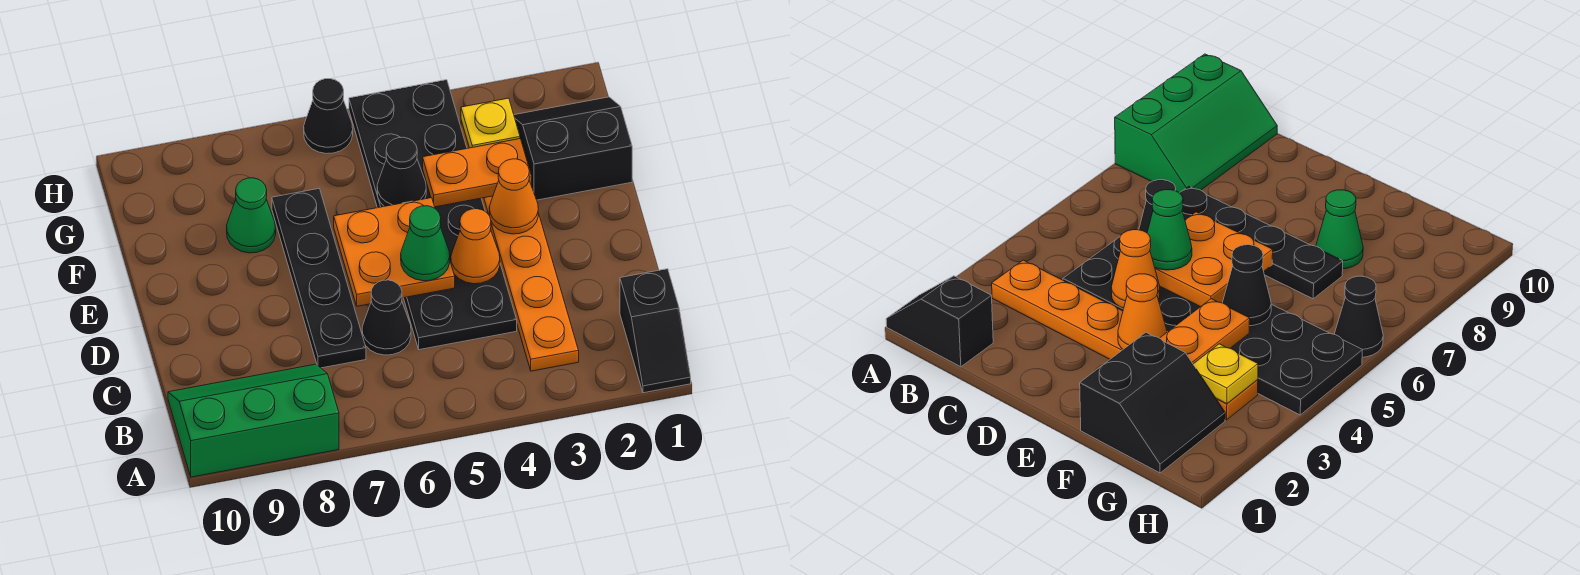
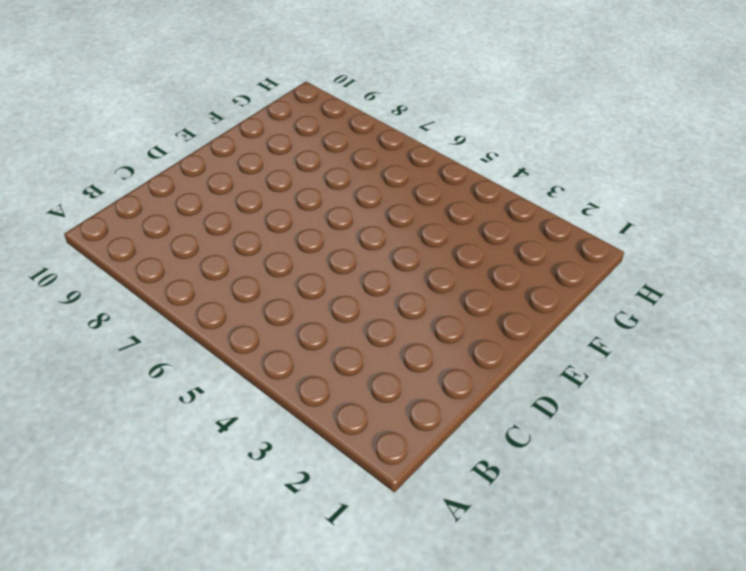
none -> black slope A1:B1 level 1 top B
none -> green slope A8:B10 level 1 top A
none -> orange plate B3:G3 level 1

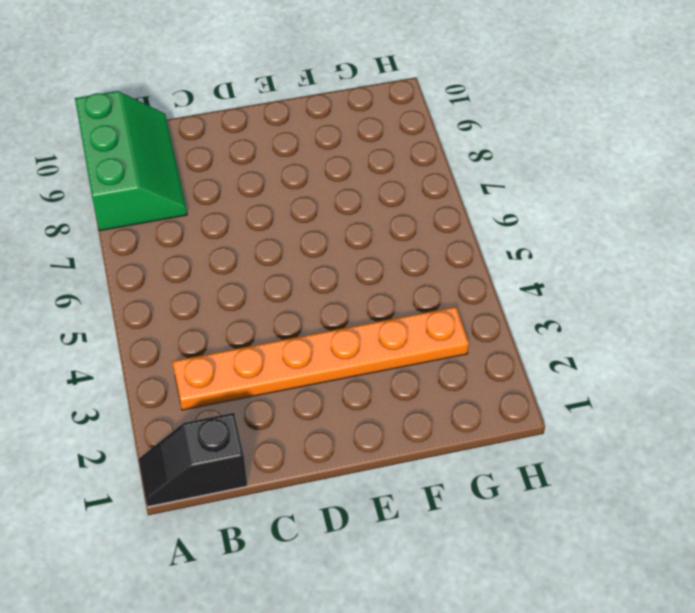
none -> black plate C4:H5 level 1
none -> black cone C6 level 1
none -> black plate C7:F7 level 1

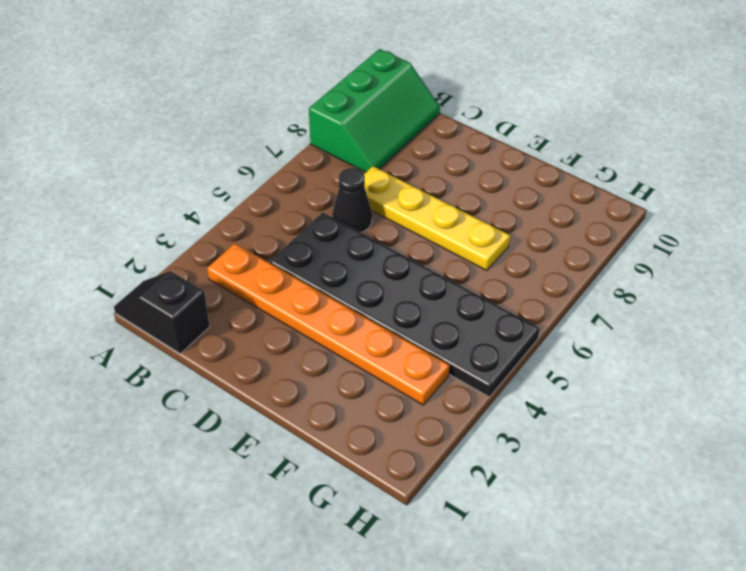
yellow plate C7:F7 level 1 -> black plate C7:F7 level 1
none -> black slope F1:G2 level 1 top F
none -> green cone F8 level 1
none -> black cone H6 level 1

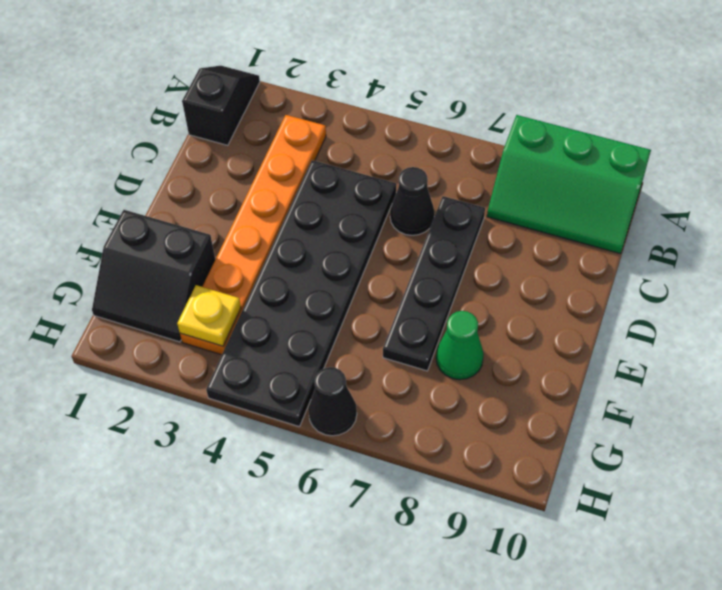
none -> orange cone D4 level 2
none -> orange plate D5:E6 level 2
none -> orange cone E3 level 2

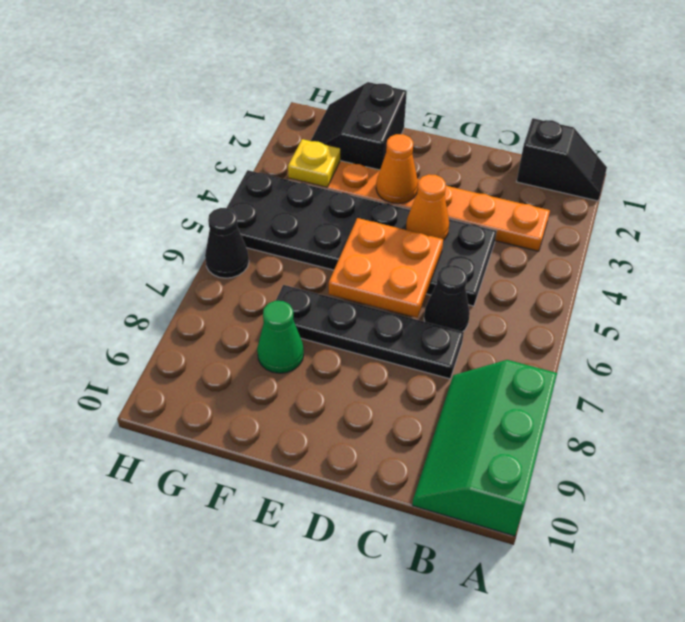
none -> orange plate F3:F4 level 2
none -> black cone F5 level 2
none -> green cone D5 level 3

